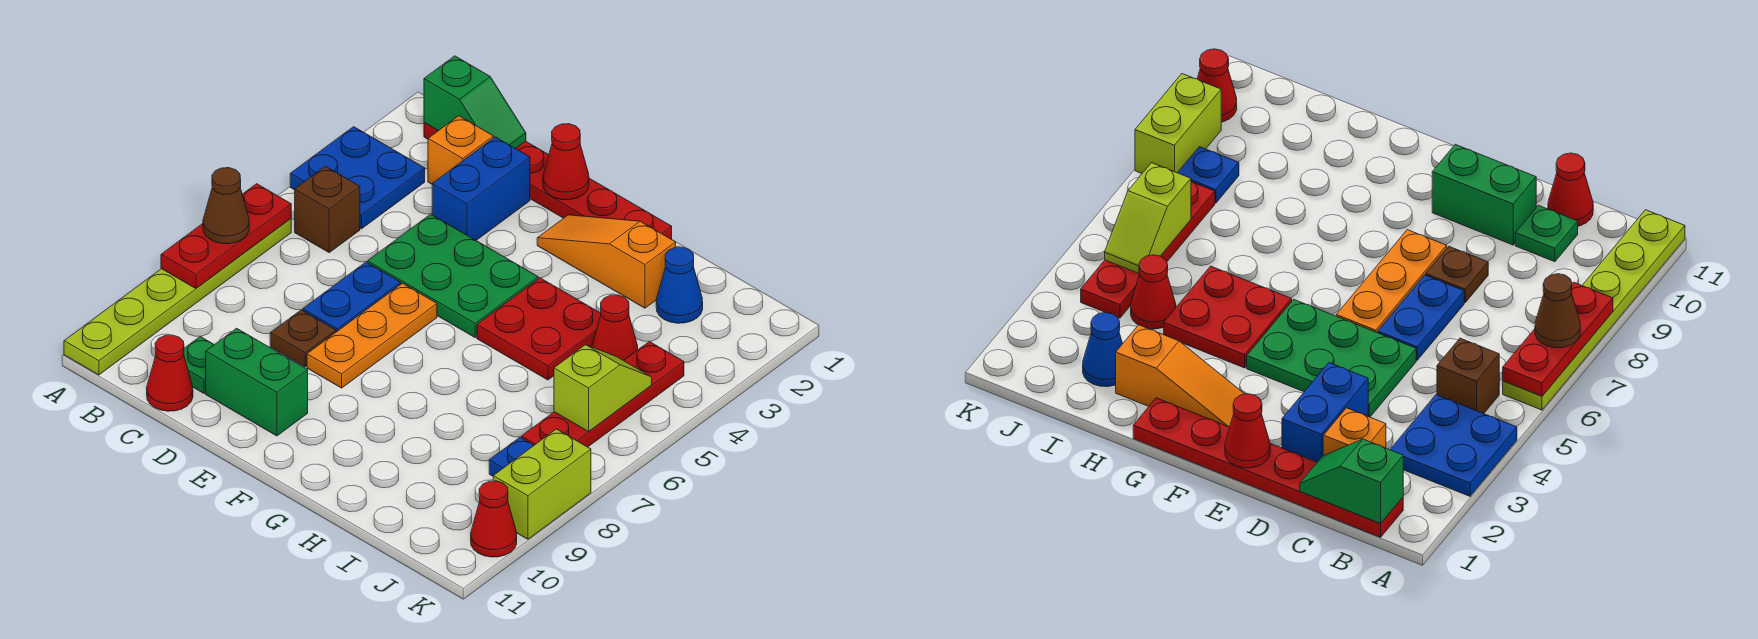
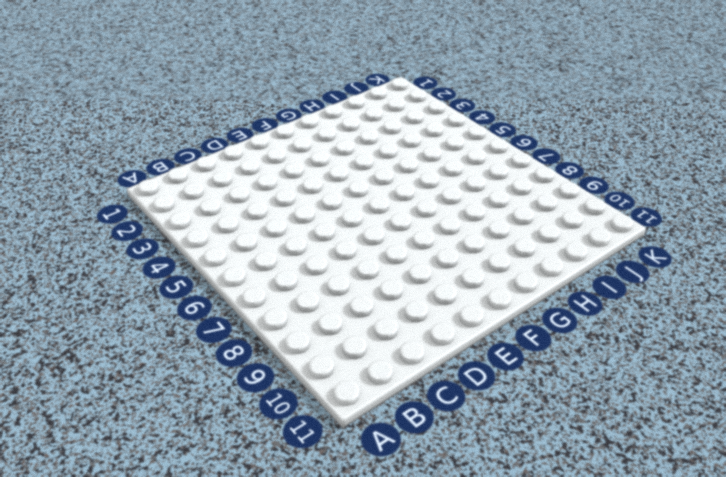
none -> blue plate A3:B4 level 1
none -> lime plate A6:A11 level 1
none -> red plate B1:G1 level 1

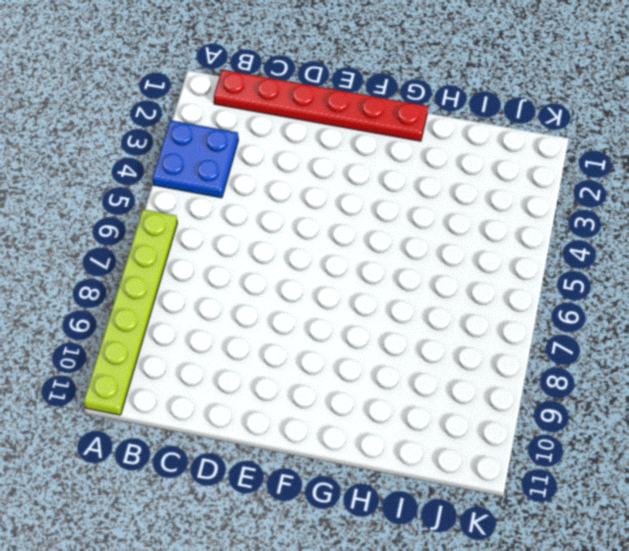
none -> brown brick B5 level 1
none -> orange brick C2 level 1
none -> green plate C10 level 1

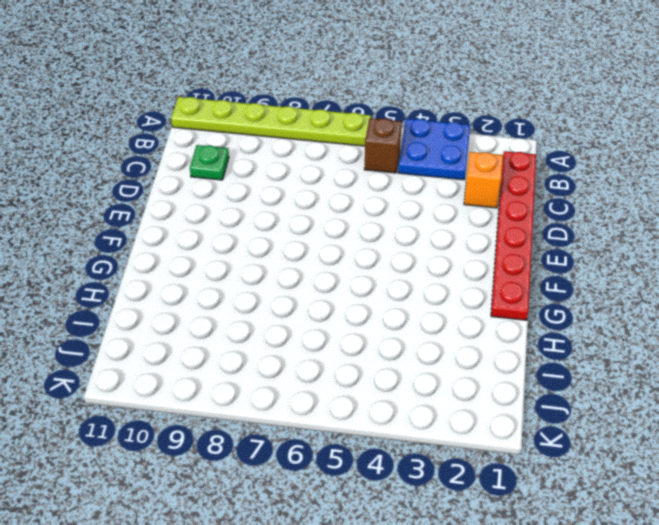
none -> red cone C11 level 1
none -> blue brick D2:D3 level 1
none -> green plate D4:F5 level 1

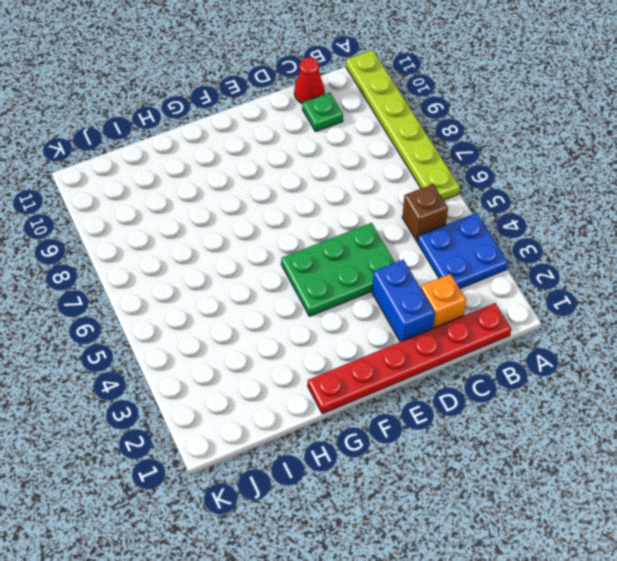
none -> blue plate D6:D7 level 1
none -> brown plate D8 level 1
none -> green brick D10:E10 level 1

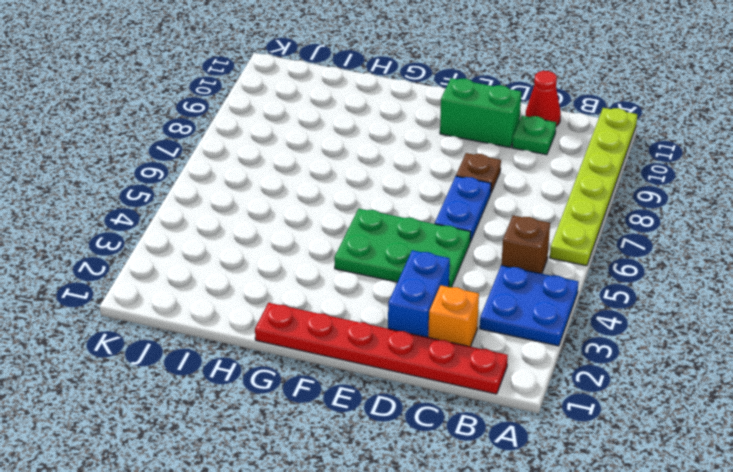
none -> orange plate E6:E8 level 1
none -> orange slope F2:H2 level 1 top H
none -> red plate G4:H5 level 1

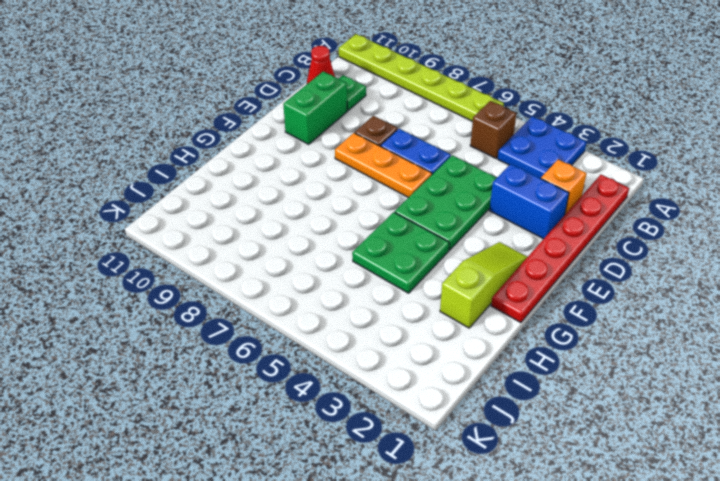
lime slope F2:H2 level 1 top H -> orange slope F2:H2 level 1 top H
green plate G4:H5 level 1 -> red plate G4:H5 level 1
none -> blue cone I2 level 1
none -> red cone I4 level 1
none -> red plate J4:J7 level 1

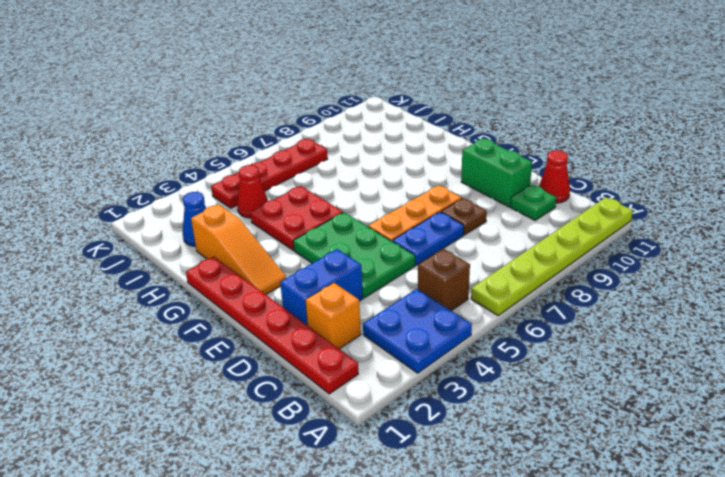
none -> blue plate J8 level 1
none -> lime brick K8:K9 level 1
none -> red cone K10 level 1

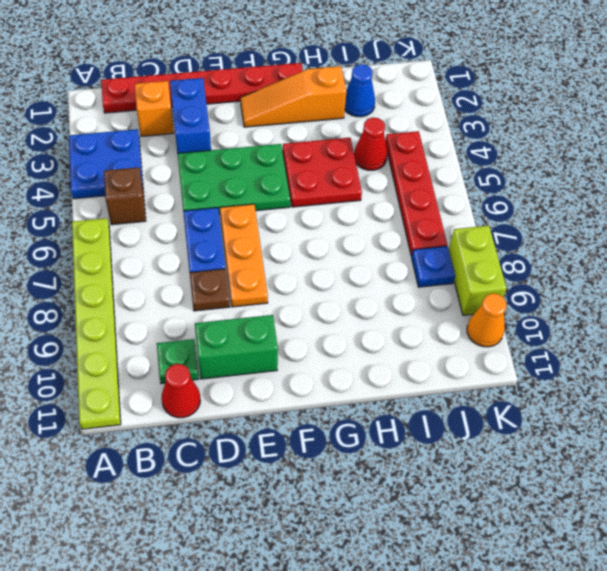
orange cone K10 level 1 -> red cone K10 level 1
none -> red plate A6:A8 level 2
none -> green slope B1:C1 level 2 top B
none -> red cone E1 level 2

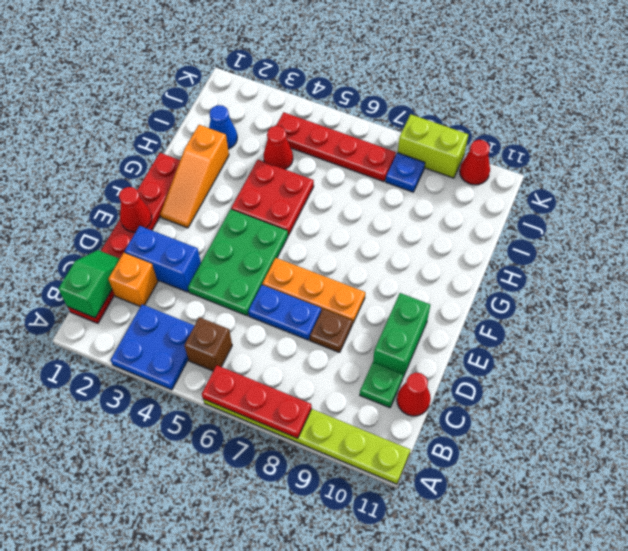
none -> lime slope J5:J6 level 2 top 6
none -> brown cone A7 level 3

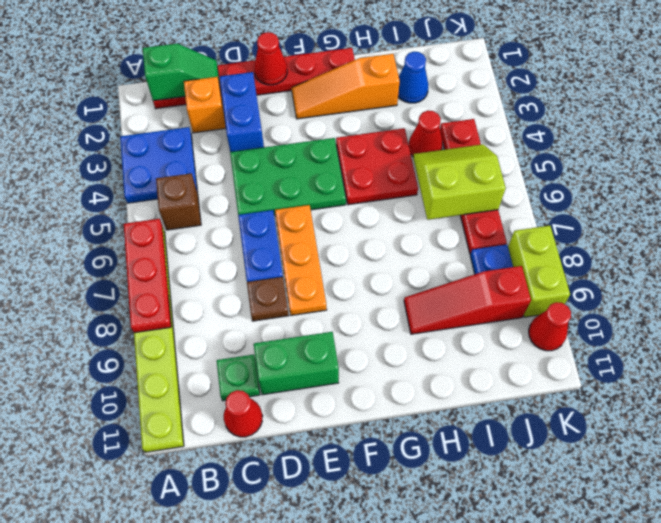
red slope H9:J9 level 1 top J -> none
lime slope I5:J6 level 2 top 6 -> lime slope J5:J6 level 2 top 6
none -> brown cone A7 level 3

